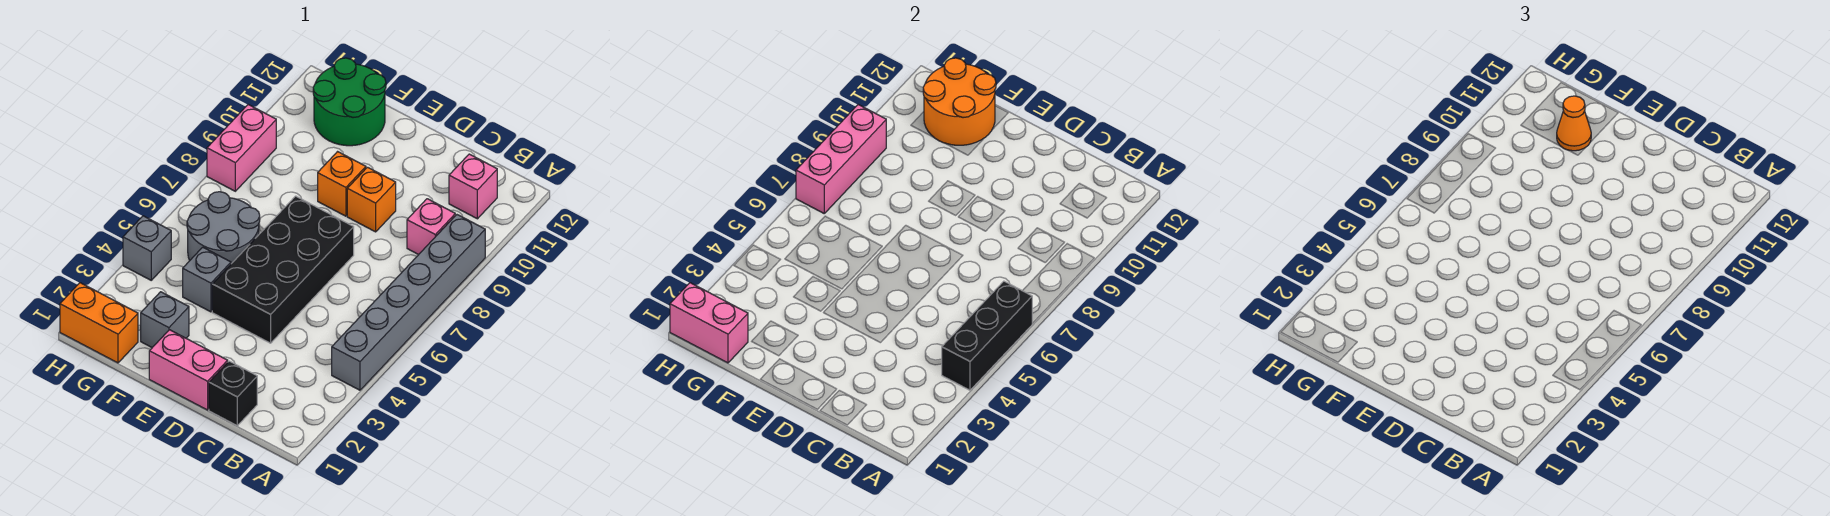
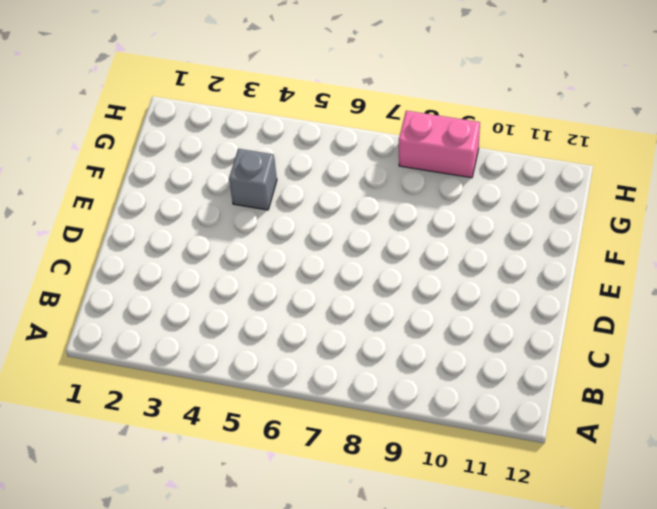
none -> grey brick A4:A9 level 1
none -> pink brick B9 level 1
none -> pink brick B11 level 1

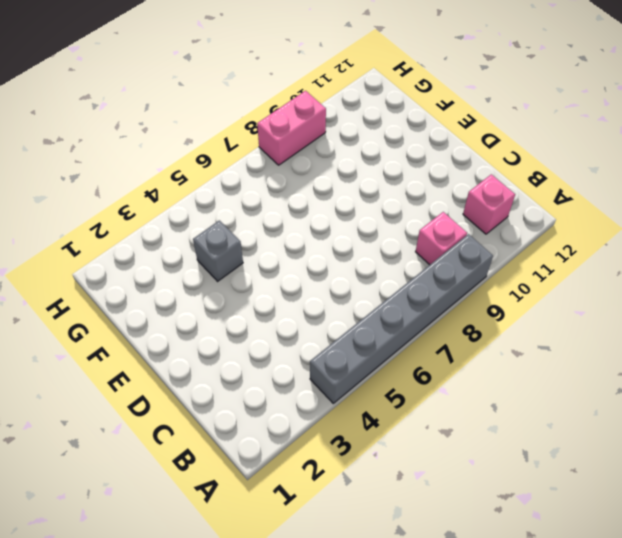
none -> black brick C1 level 1
none -> pink brick D1:E1 level 1
none -> black brick D4:E7 level 1

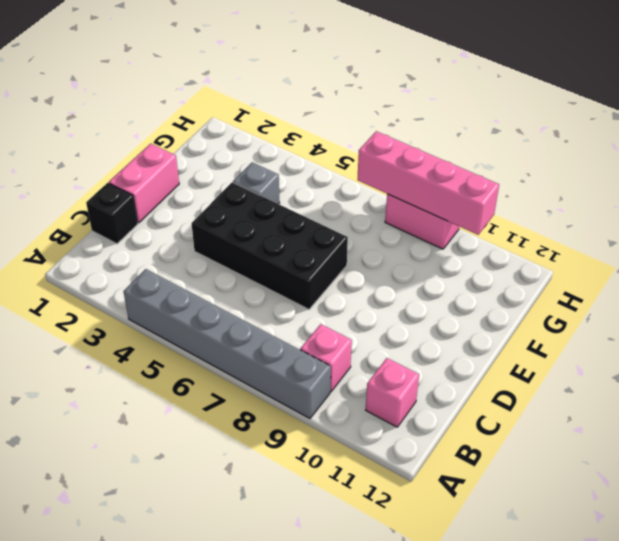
pink brick H7:H10 level 2 -> pink brick H7:H9 level 2
none -> orange brick D9 level 1
none -> orange brick E9 level 1
none -> grey brick F2 level 1

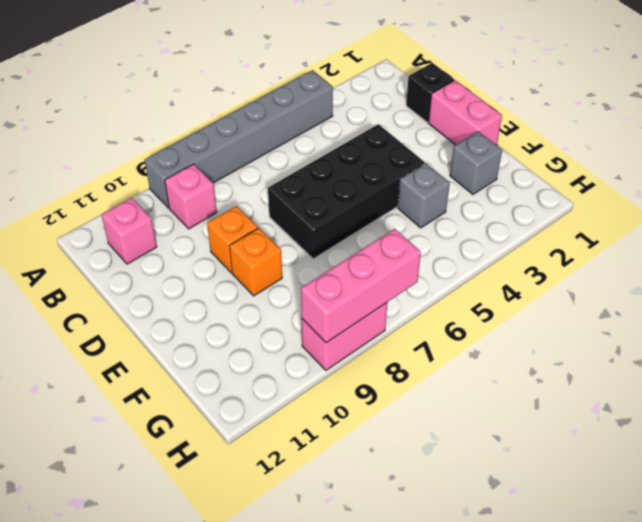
none -> grey round brick F5:G6 level 1
none -> green round brick F11:G12 level 1
none -> orange brick G1:H1 level 1

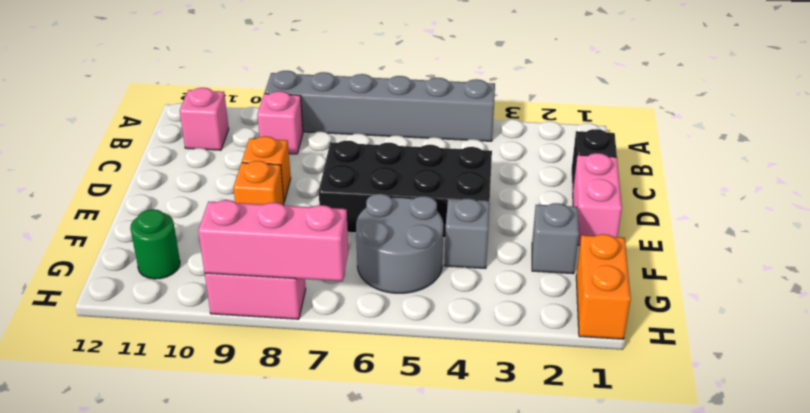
green round brick G11 level 1 -> green round brick F11:G12 level 1
none -> grey brick H4 level 1
none -> black brick A4:A6 level 2
none -> orange round brick F11:G12 level 2

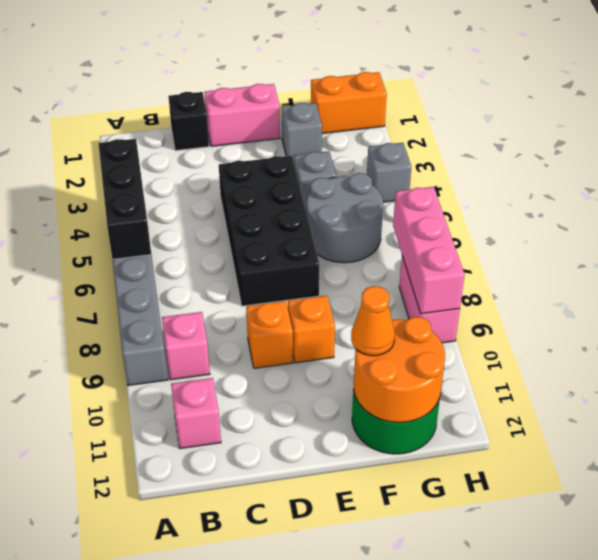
none -> pink brick G1:H1 level 2

